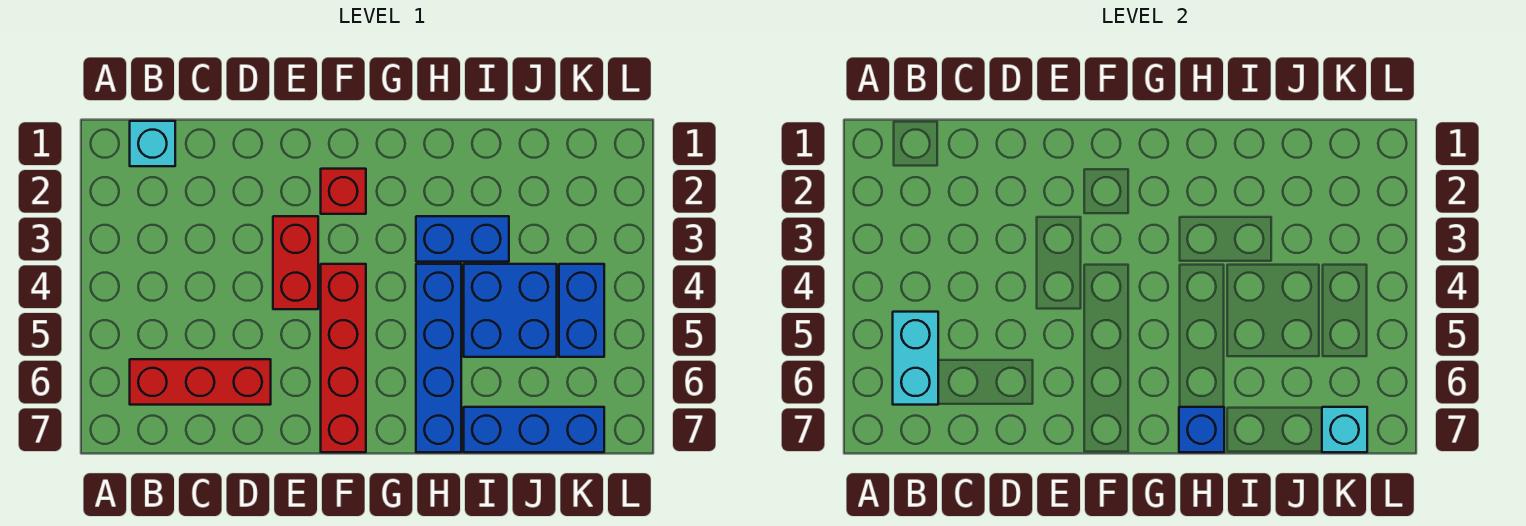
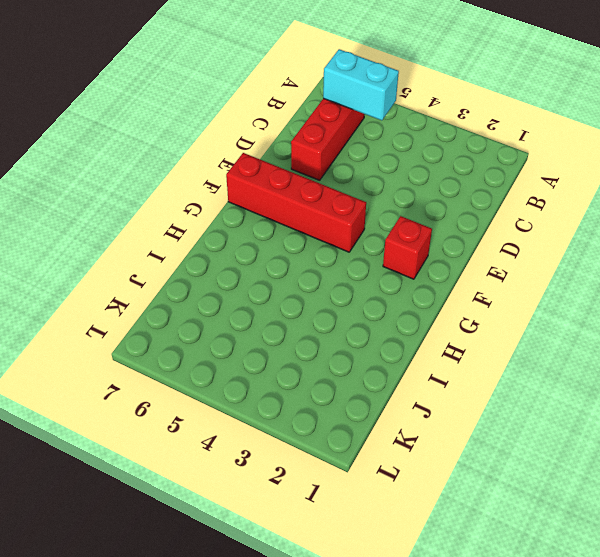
none -> cyan brick B1 level 1
none -> red brick E3:E4 level 1
none -> blue brick H3:I3 level 1

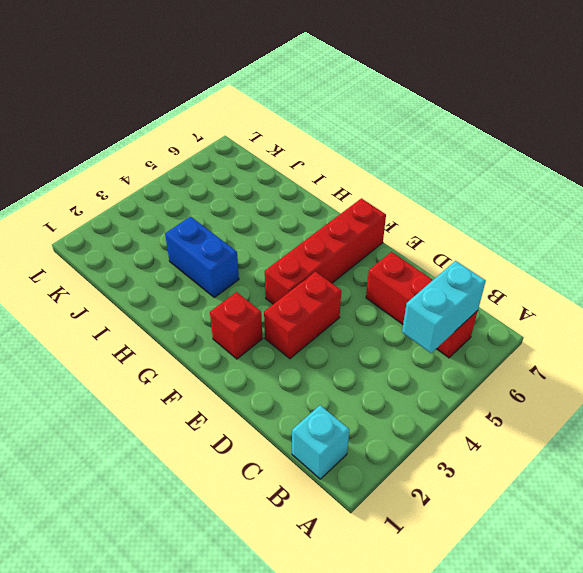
none -> blue brick H4:H7 level 1
none -> blue brick I4:J5 level 1
none -> blue brick I7:K7 level 1

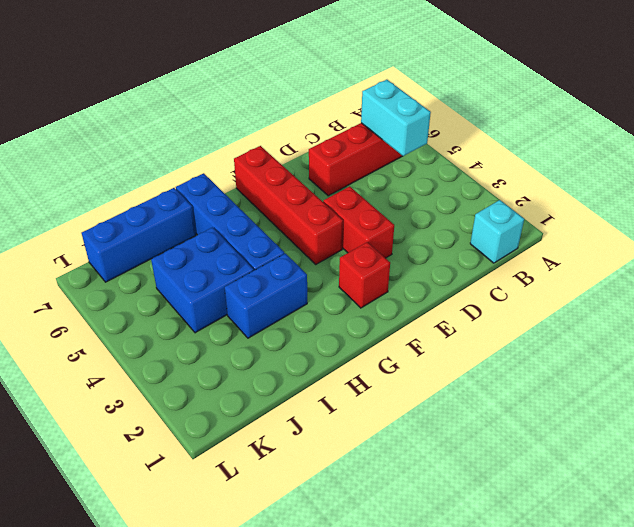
none -> blue brick K4:K5 level 1
none -> blue brick H7 level 2
none -> cyan brick K7 level 2

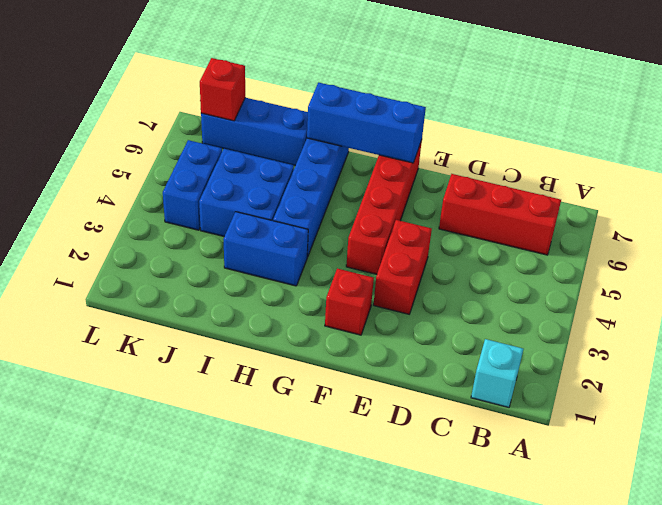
blue brick F7:H7 level 2 -> blue brick H7 level 2
red brick K7 level 2 -> cyan brick K7 level 2
none -> cyan brick B5:B6 level 2

